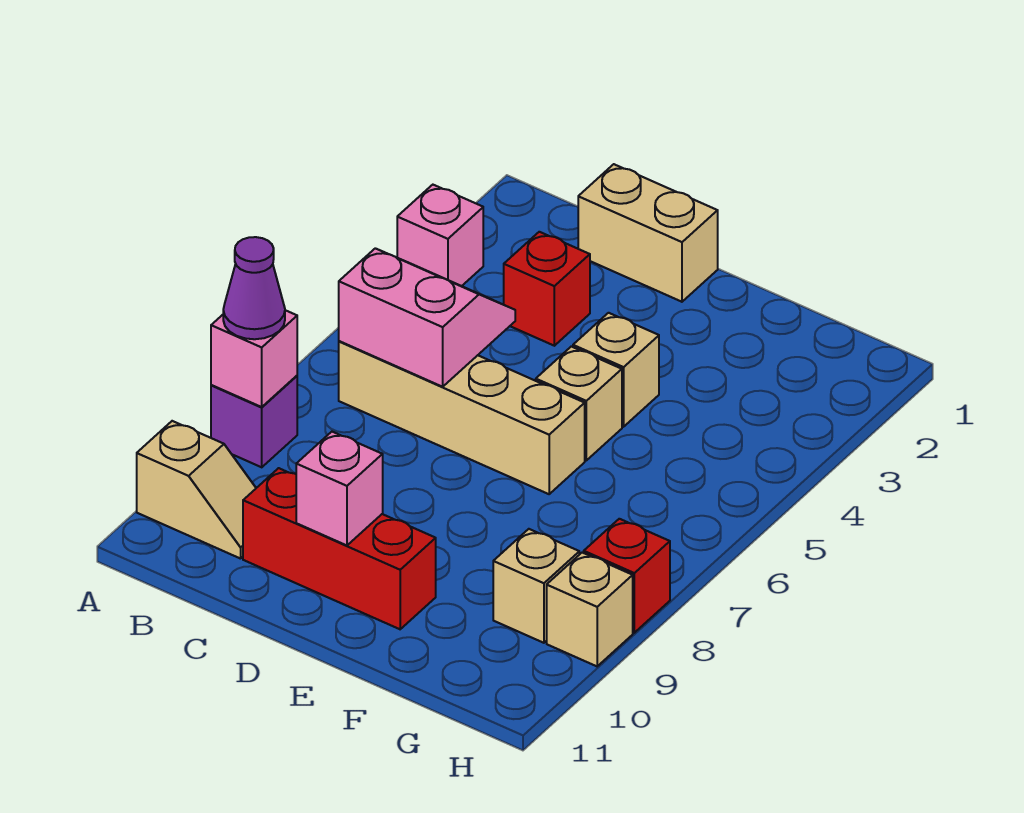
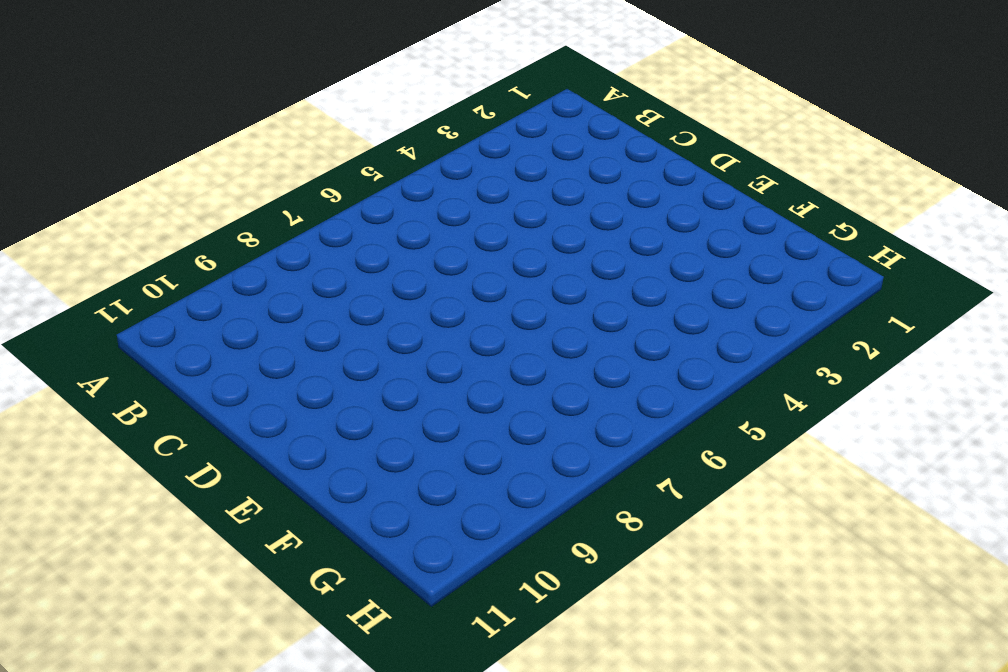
none -> pink brick A3 level 1
none -> purple brick A8 level 1
none -> tan slope A10:B10 level 1 top A

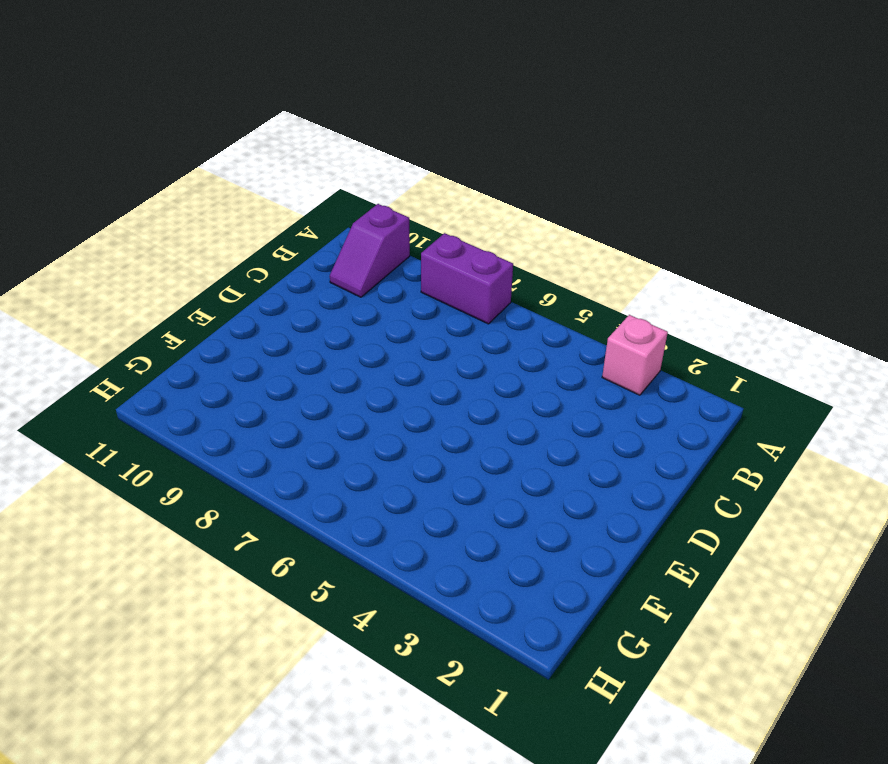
purple brick A7:A8 level 1 -> purple brick A8 level 1
purple slope A10:B10 level 1 top A -> tan slope A10:B10 level 1 top A
none -> tan brick B6:E6 level 1
none -> tan brick C1:D1 level 1
none -> red brick C3 level 1

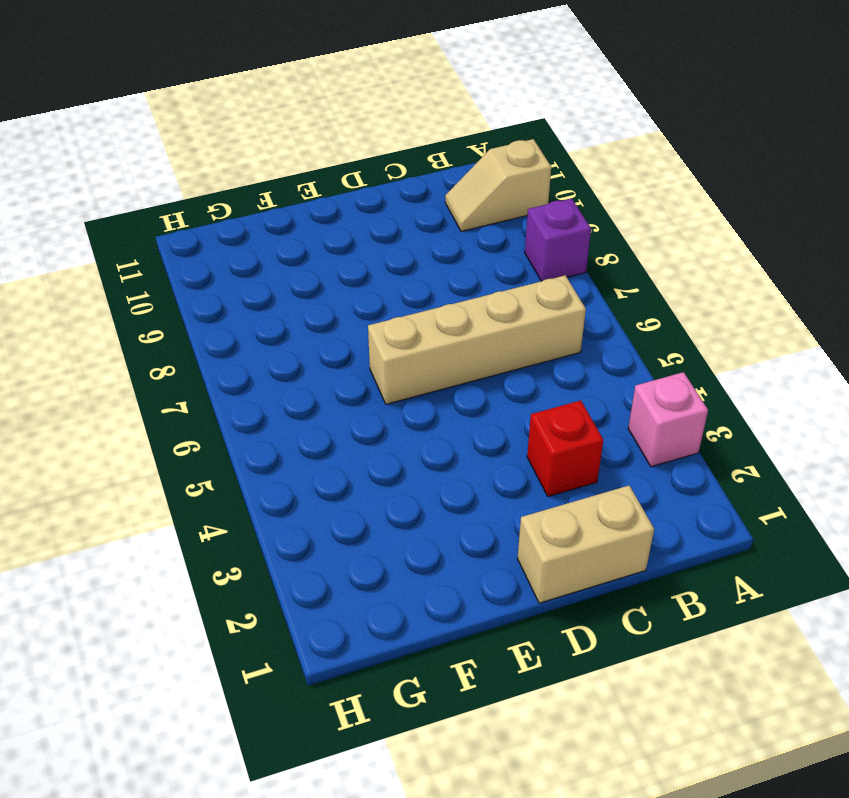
none -> red brick C10:E10 level 1
none -> tan brick E4 level 1
none -> tan brick E5 level 1

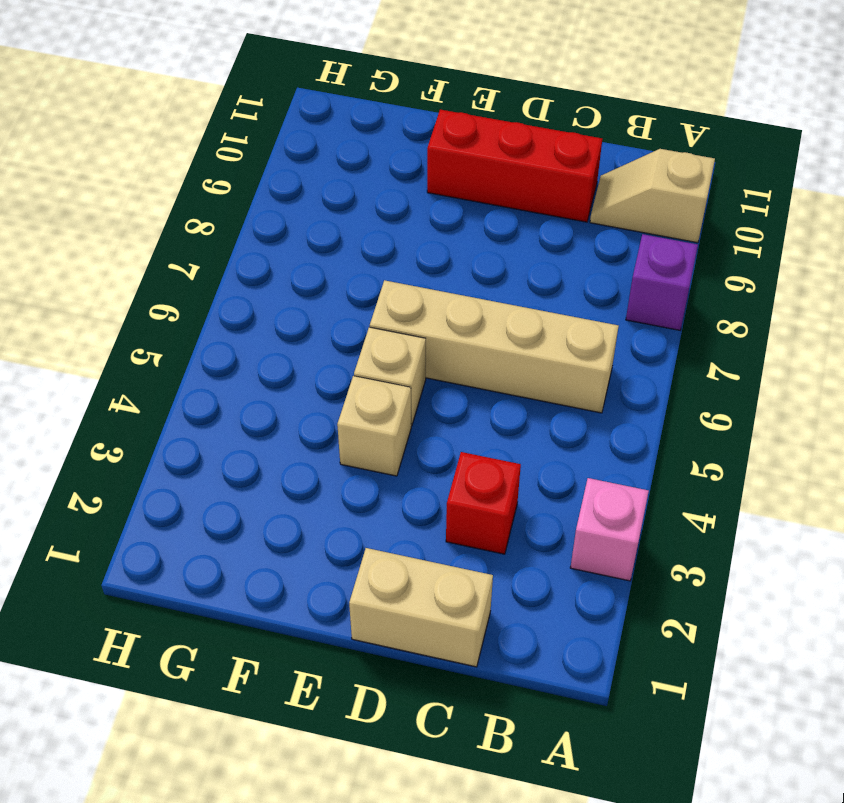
none -> tan brick G9 level 1
none -> red brick H8 level 1
none -> tan brick H9 level 1

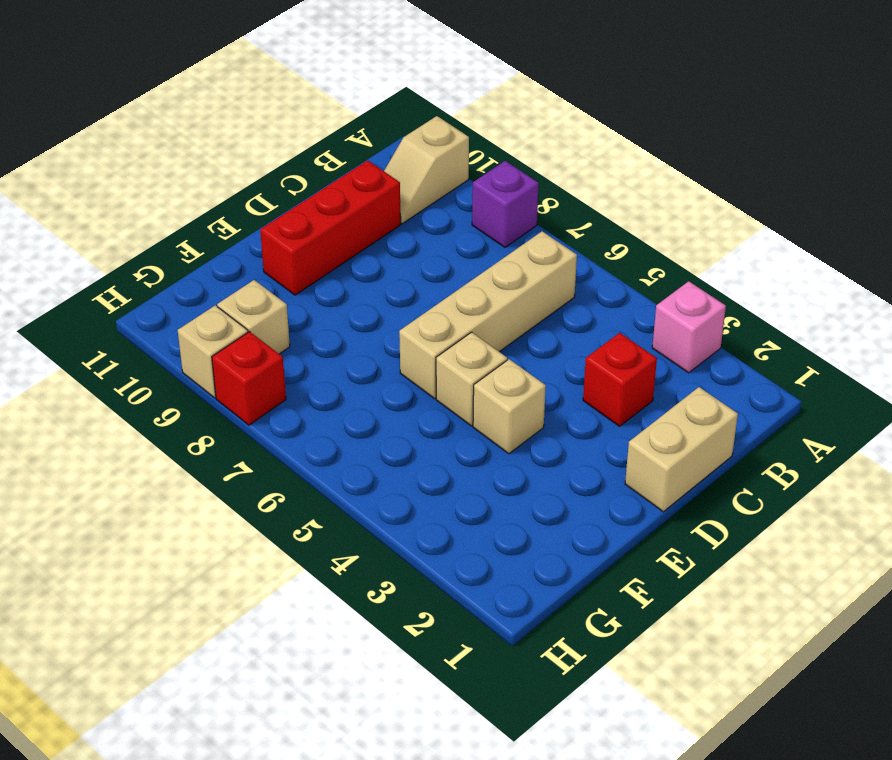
none -> pink brick A8 level 2
none -> pink slope B5:C6 level 2 top 6
none -> pink brick D10 level 2

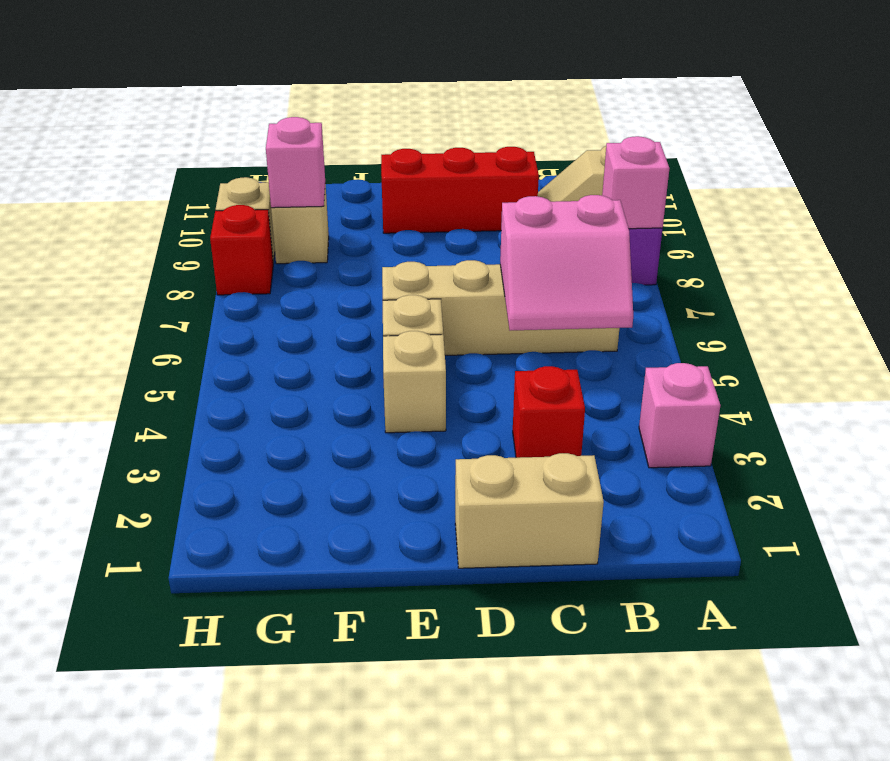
pink brick G9 level 2 -> pink brick D10 level 2
none -> purple cone A8 level 3

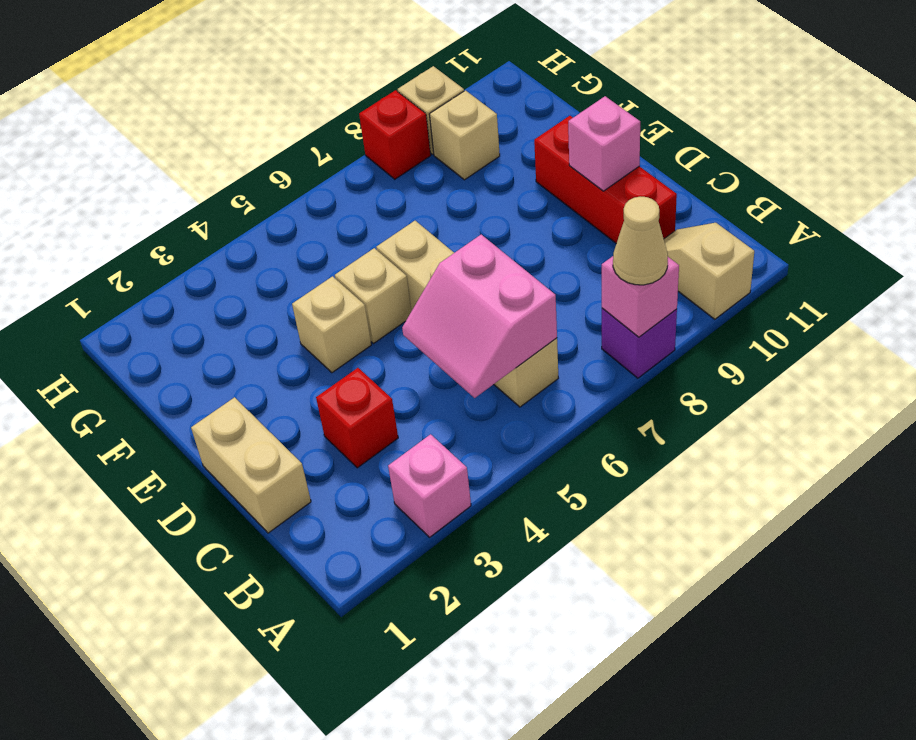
tan cone A8 level 3 -> purple cone A8 level 3

